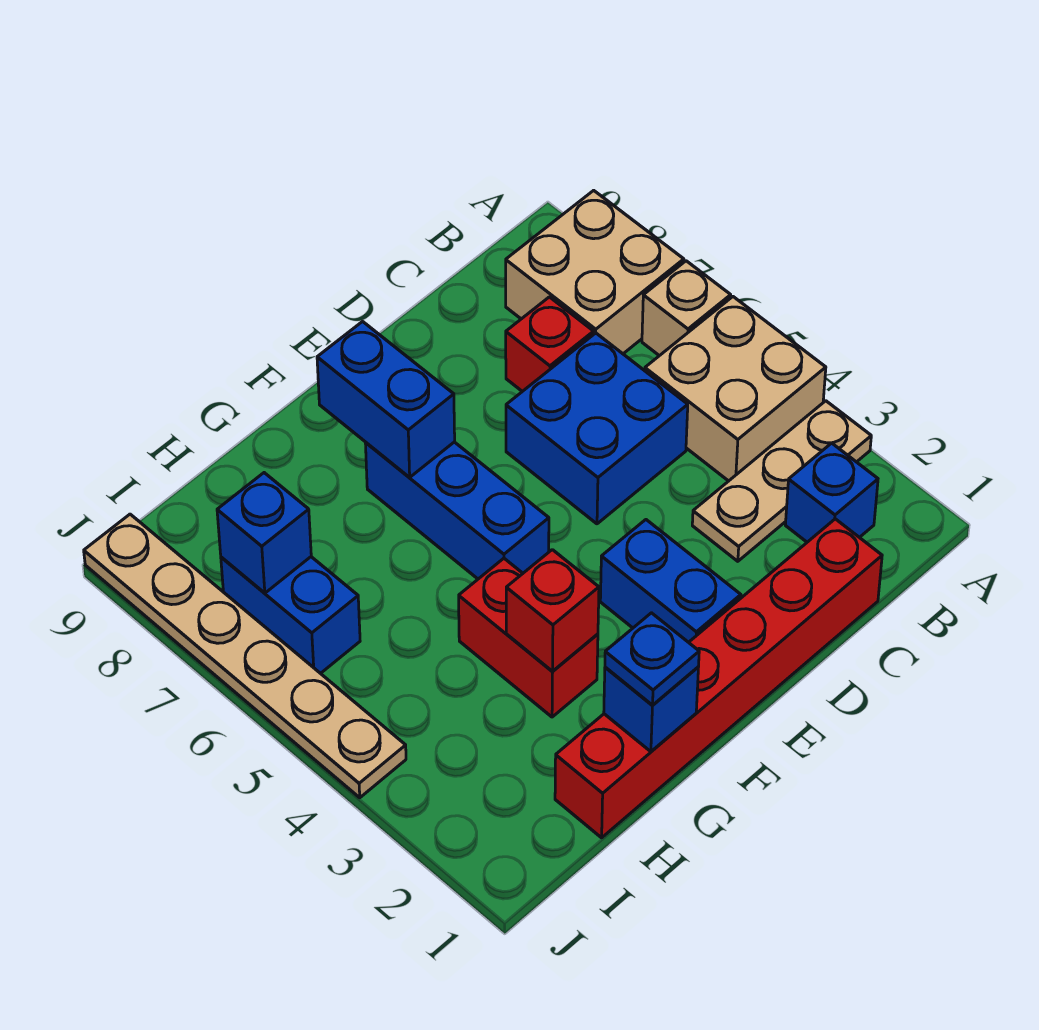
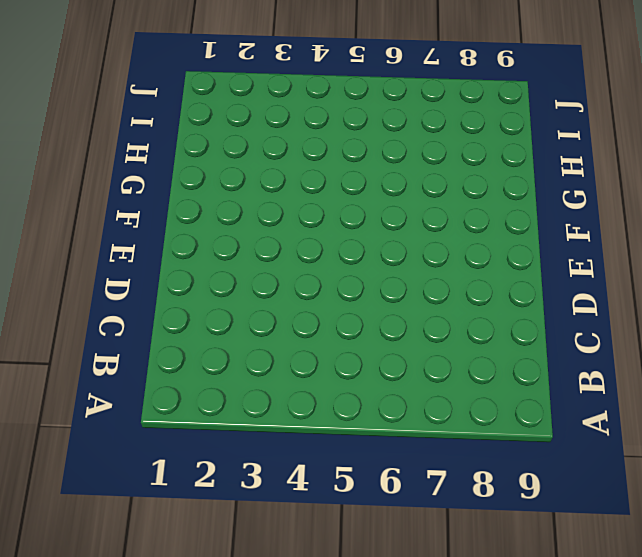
none -> tan plate A3:C3 level 1
none -> tan brick A4:B5 level 1
none -> tan brick A6 level 1

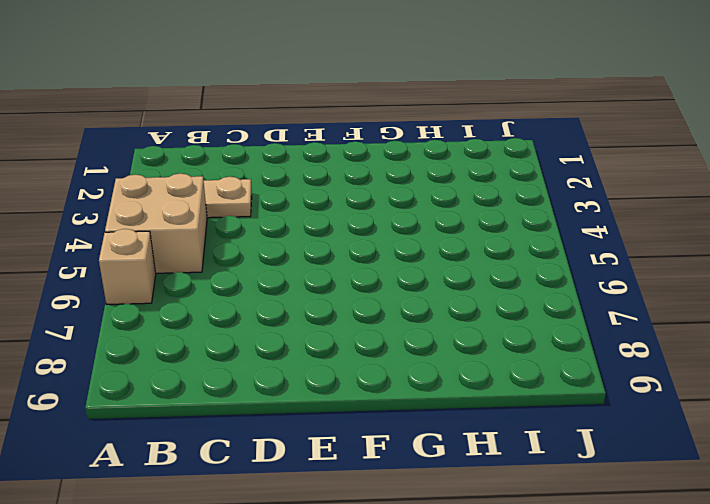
none -> tan brick A7:B8 level 1
none -> blue brick B2 level 1
none -> red brick C1:H1 level 1

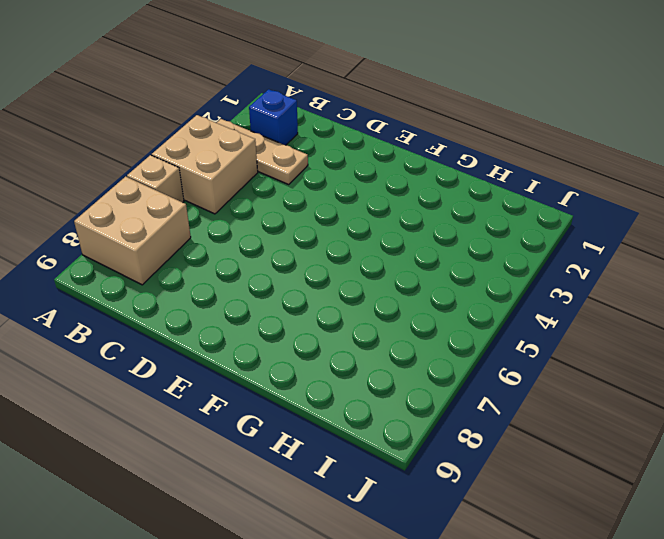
none -> red brick C1:H1 level 1
none -> blue brick C5:D6 level 1
none -> red brick C7 level 1

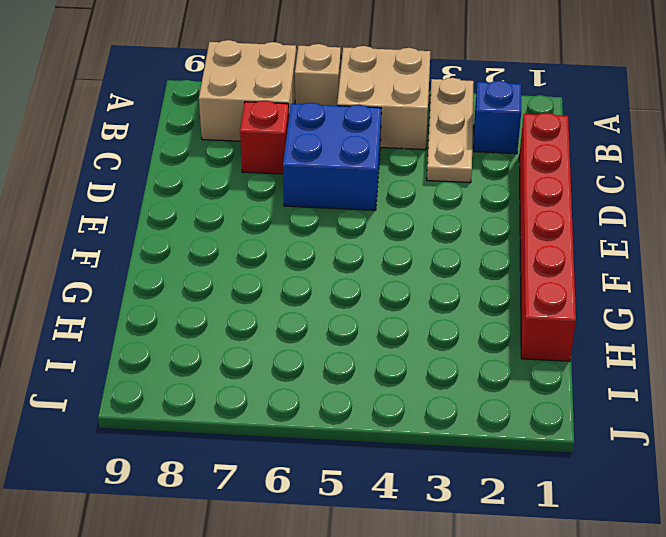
none -> blue brick E2:E3 level 1
none -> blue brick F5:F7 level 1
none -> red brick G3:G4 level 1

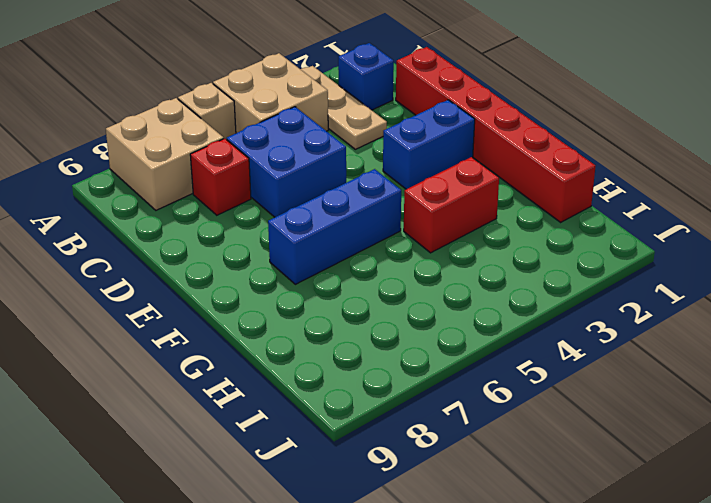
none -> blue brick I6:I7 level 1
none -> tan plate J4:J9 level 1
none -> blue brick F7:F8 level 2

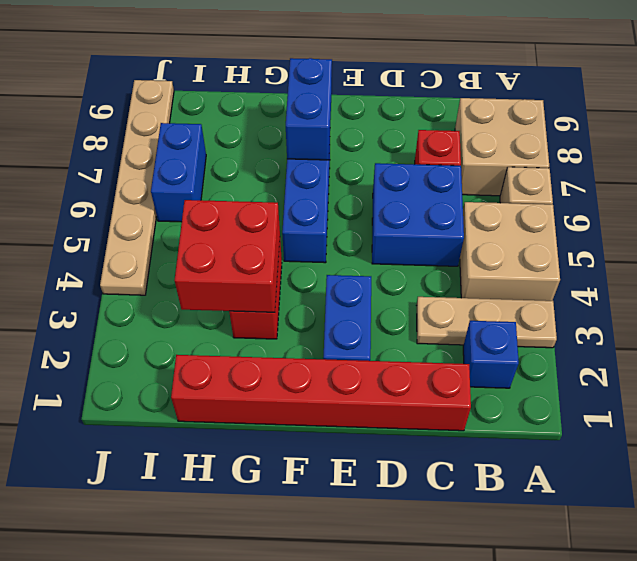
red brick G3:H4 level 2 -> red brick G3 level 2
none -> blue brick G1 level 2
none -> blue brick I7 level 2
none -> blue plate G1 level 3

